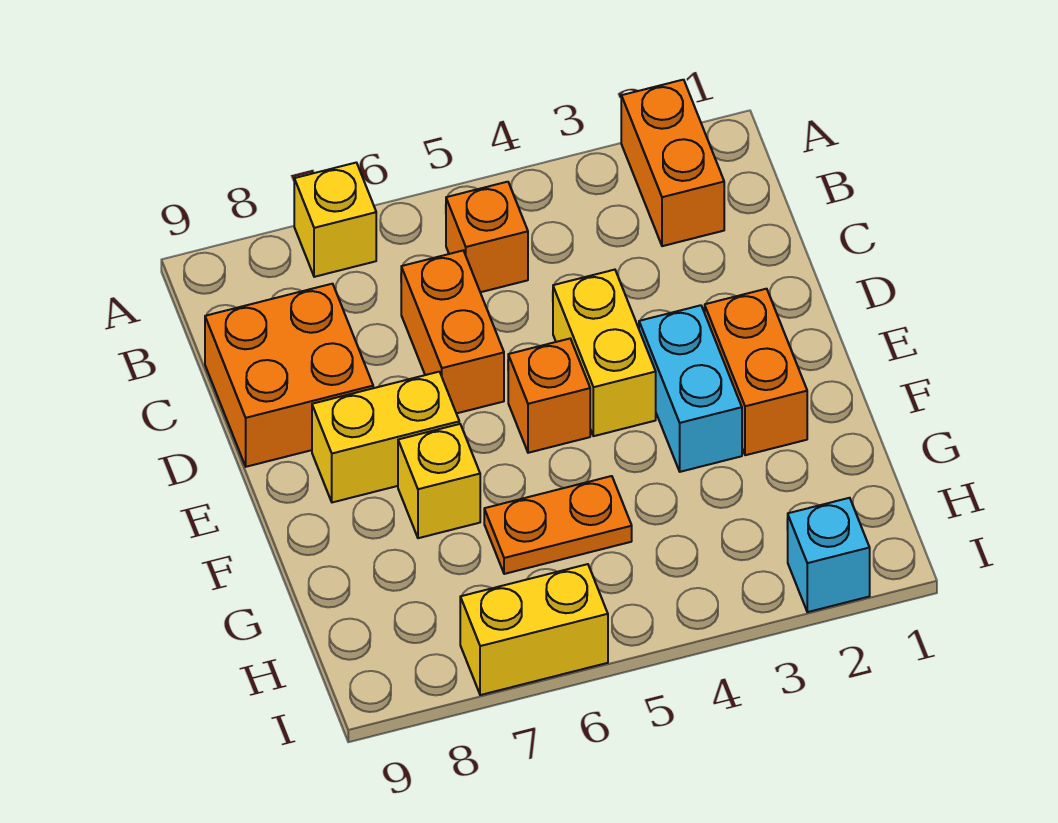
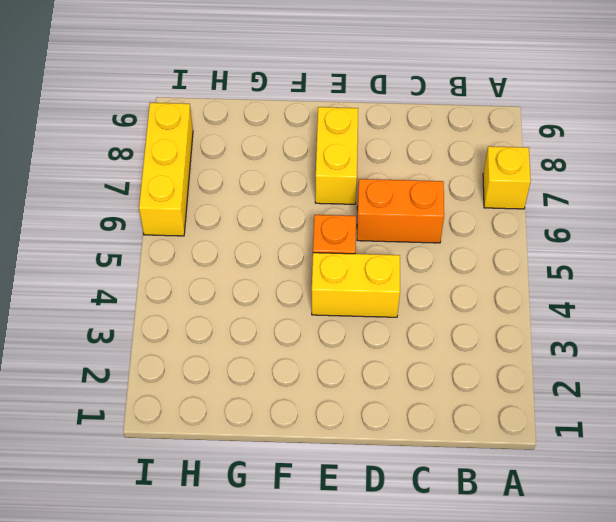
yellow brick I6:I8 level 1 -> yellow brick I6:I7 level 1
none -> orange brick A2:B2 level 1
none -> orange brick B5 level 1
none -> orange brick C8:D9 level 1

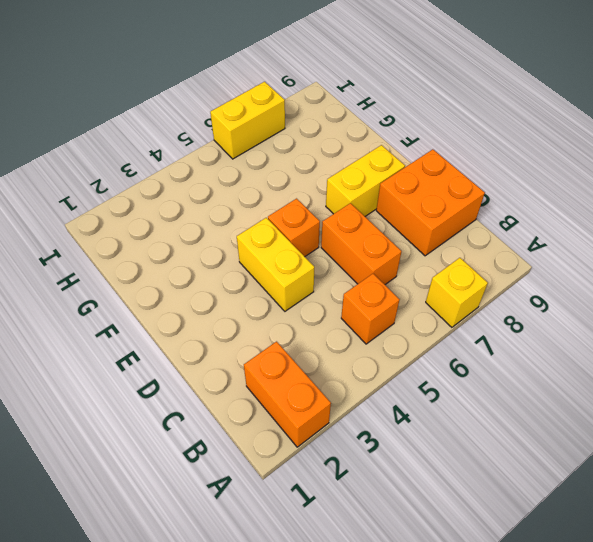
none -> orange brick E2:F2 level 1
none -> cyan brick E3:F3 level 1
none -> yellow brick F7 level 1

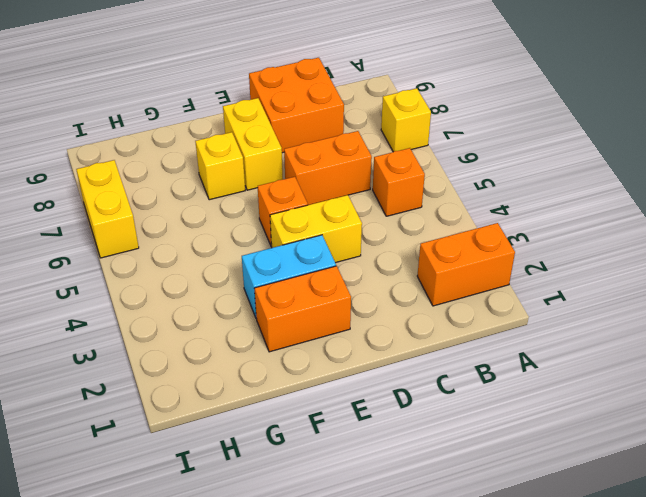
none -> orange plate G5:G6 level 1
none -> cyan brick I2 level 1

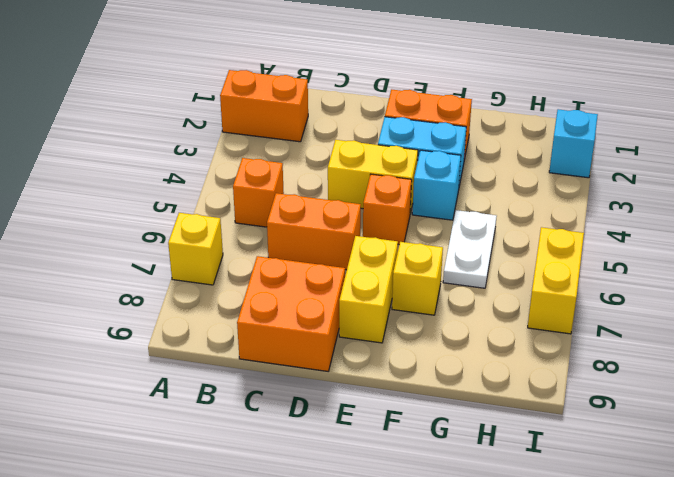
cyan brick F4 level 1 -> none
white plate G5:G6 level 1 -> orange plate G5:G6 level 1

